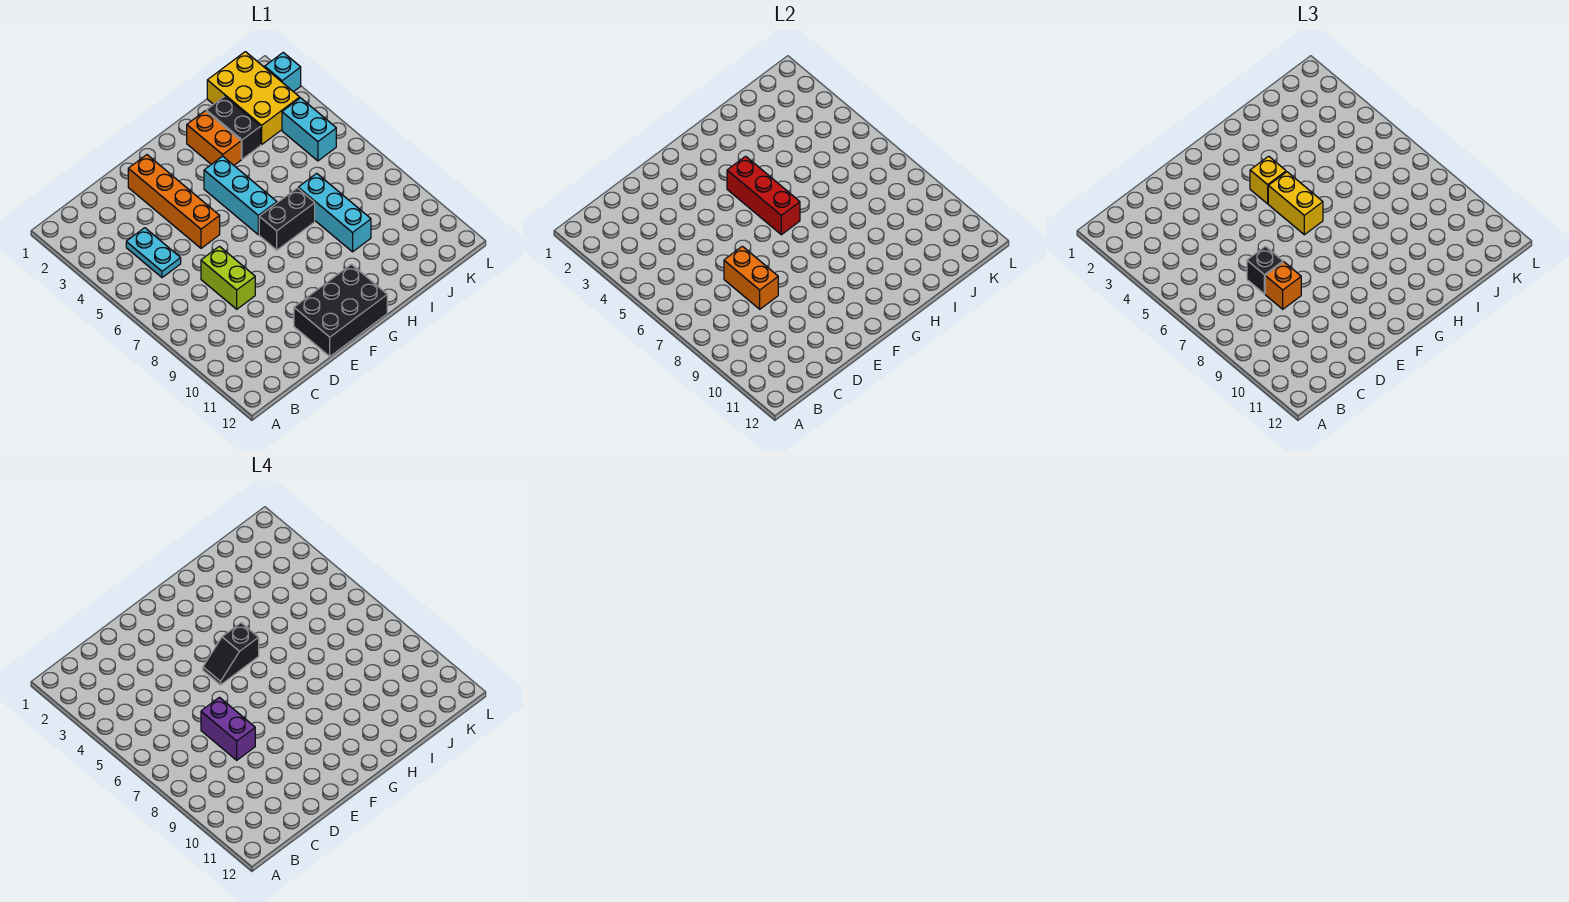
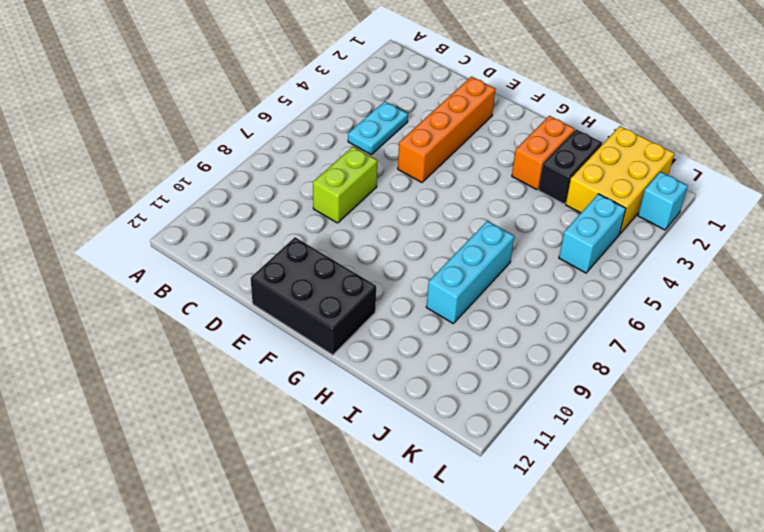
none -> cyan brick G4:G6 level 1
none -> black brick G7:H7 level 1
none -> orange brick D7:D8 level 2

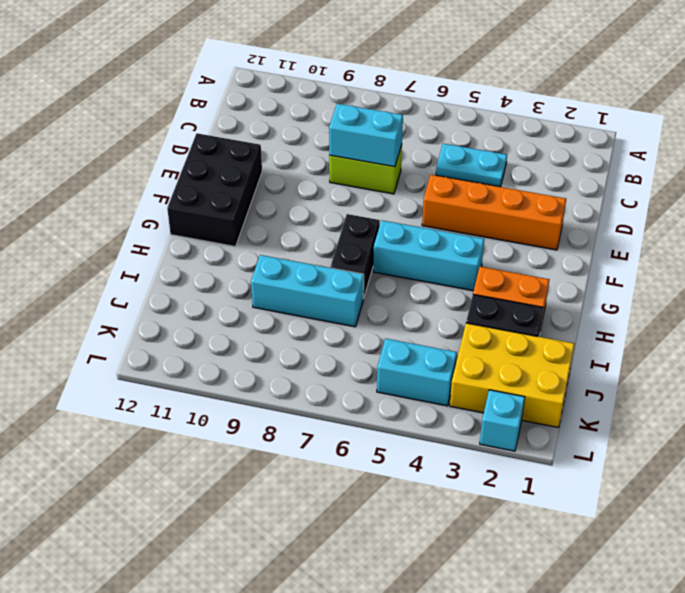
cyan brick D7:D8 level 2 -> orange brick D7:D8 level 2
none -> red brick G4:G6 level 2
none -> black brick D7 level 3
none -> orange brick D8 level 3

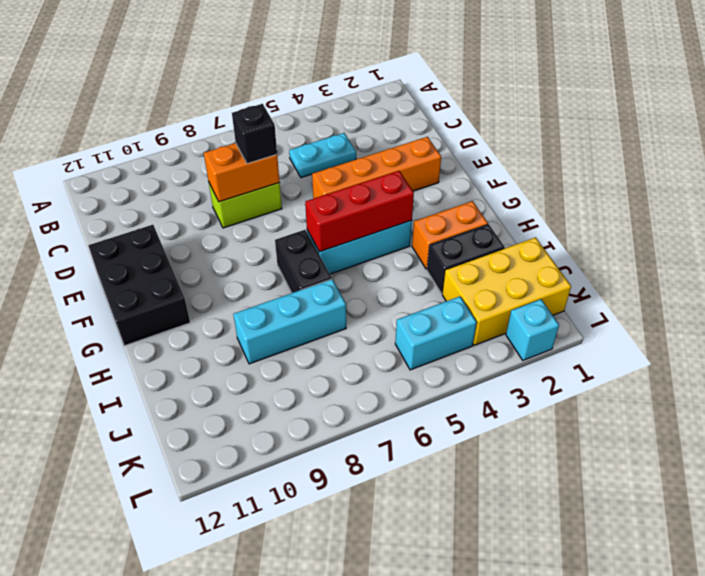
none -> orange brick D8 level 3
none -> yellow brick G4 level 3
none -> yellow brick G5:G6 level 3

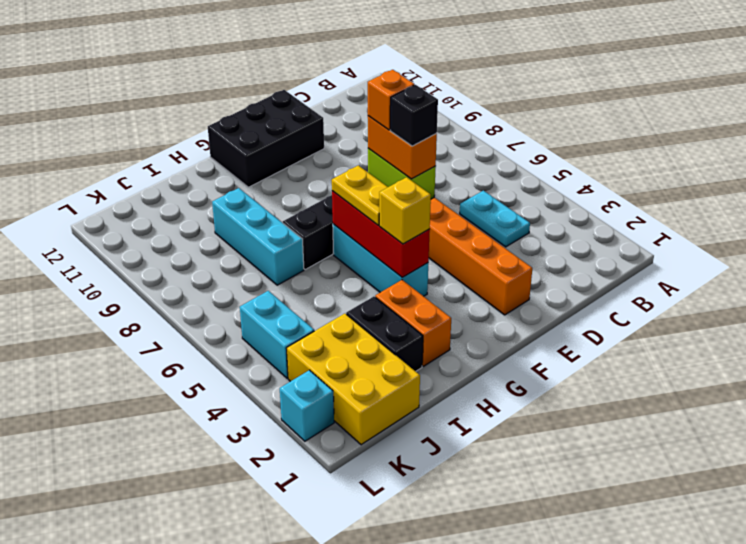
yellow plate G5:G6 level 3 -> yellow brick G5:G6 level 3
none -> purple brick D7:D8 level 4
none -> black slope F5:G5 level 4 top G

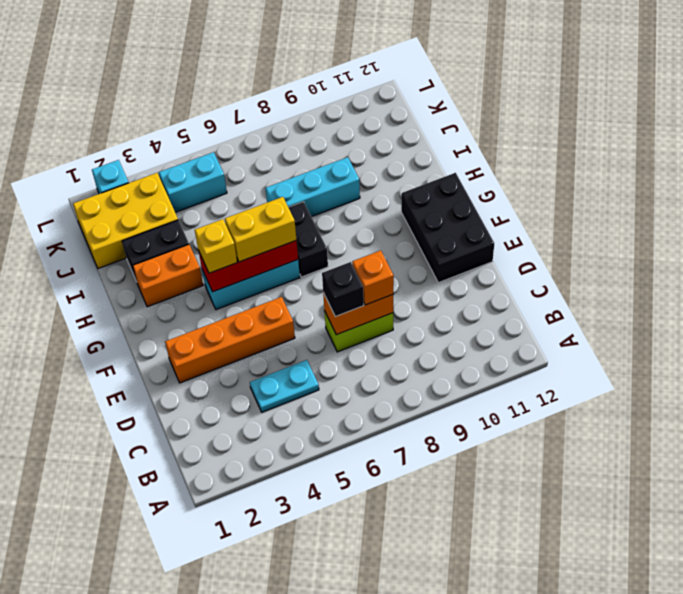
none -> purple brick D7:D8 level 4
none -> black slope F5:G5 level 4 top G

